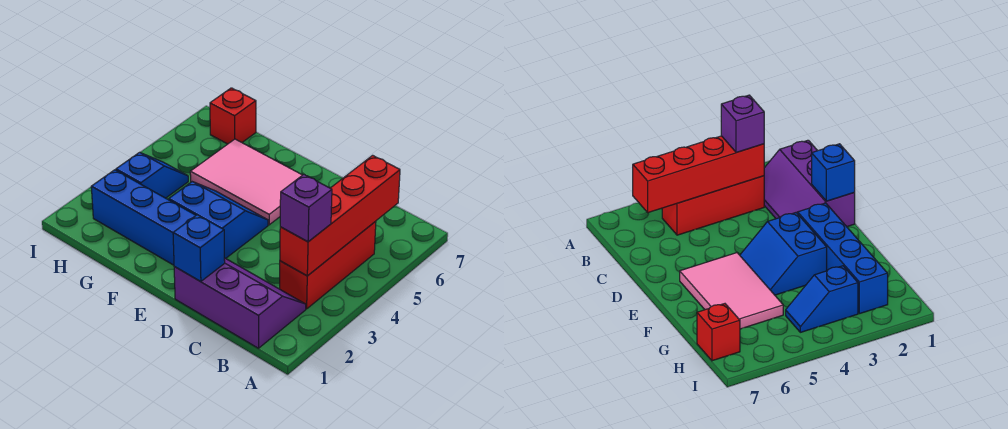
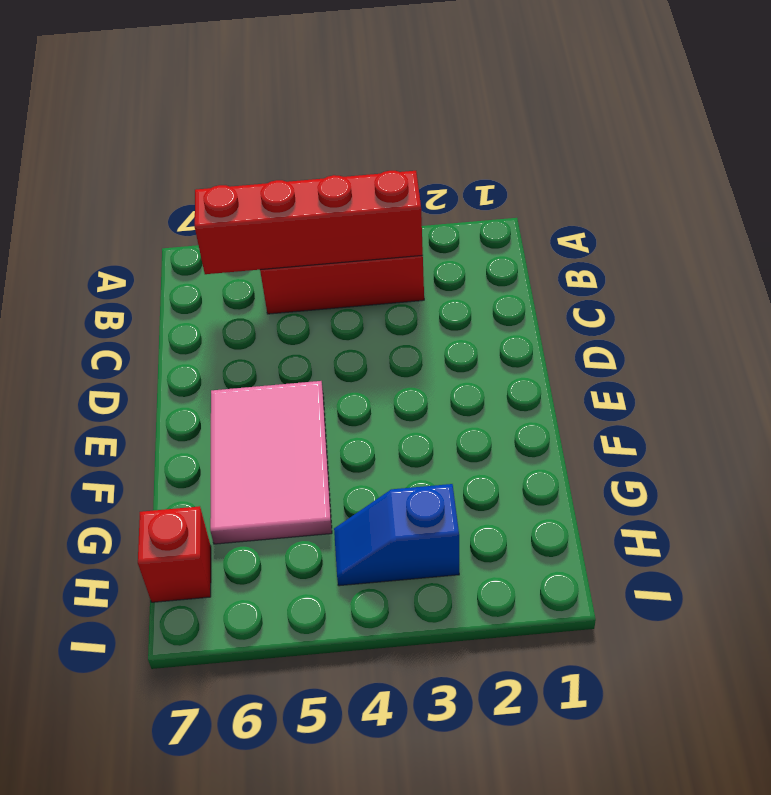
none -> purple slope B1:D2 level 1 top 1
none -> blue brick E2:H2 level 1

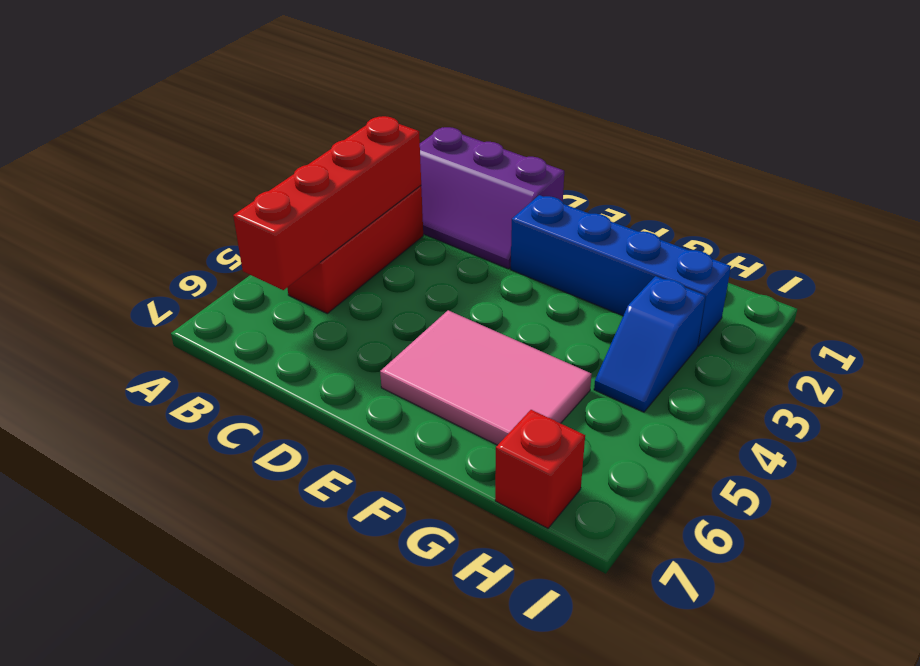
none -> blue slope E3:F4 level 1 top 3
none -> blue brick D1 level 2

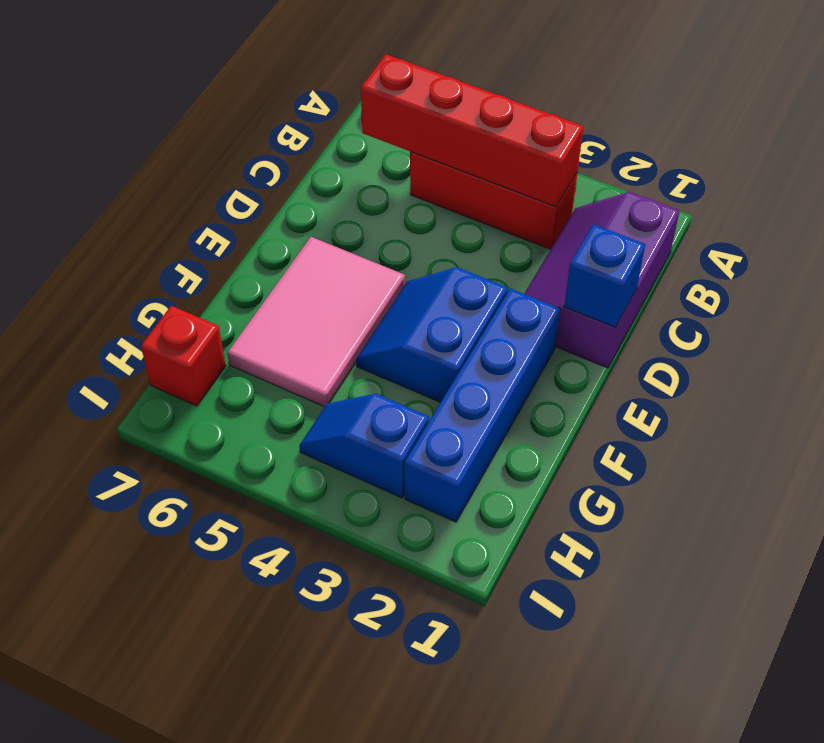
none -> purple brick B3 level 3

